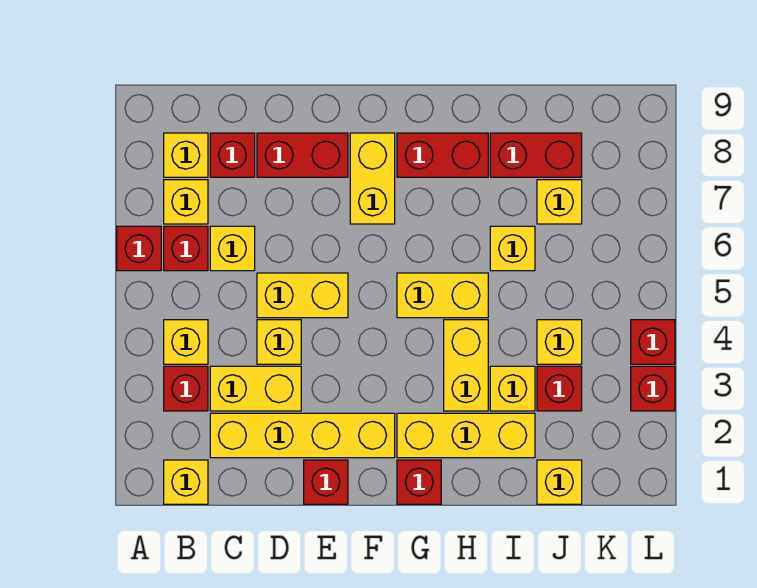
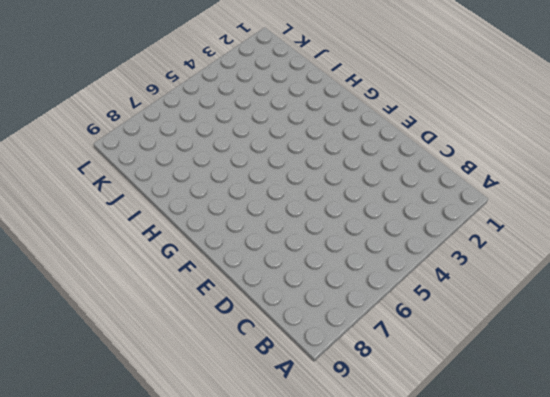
none -> red brick A6 level 1
none -> yellow brick B1 level 1
none -> red brick B3 level 1
none -> yellow brick B4 level 1

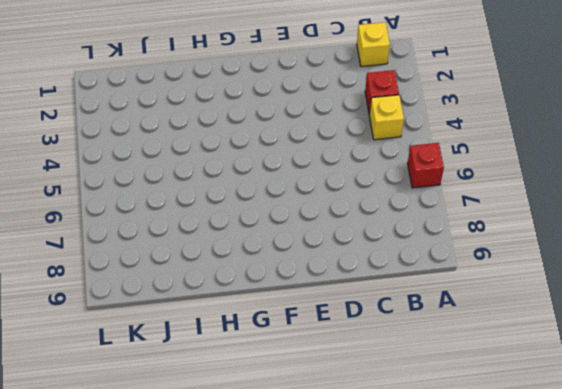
none -> red brick B6 level 1
none -> yellow brick B7 level 1
none -> yellow brick B8 level 1
none -> yellow brick C2:F2 level 1

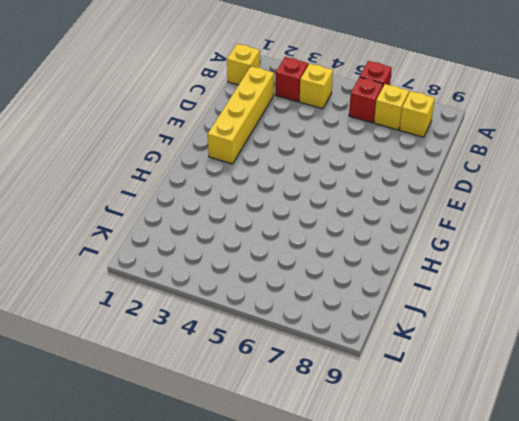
none -> yellow brick C3:D3 level 1
none -> yellow brick C6 level 1
none -> red brick C8 level 1
none -> yellow brick D4 level 1

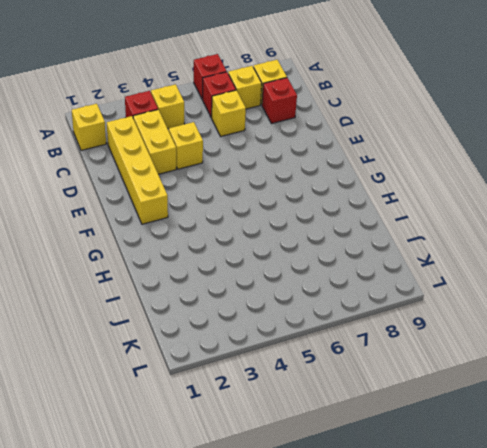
none -> yellow brick D5:E5 level 1
none -> red brick D8:E8 level 1
none -> red brick E1 level 1
none -> yellow brick F7:F8 level 1

